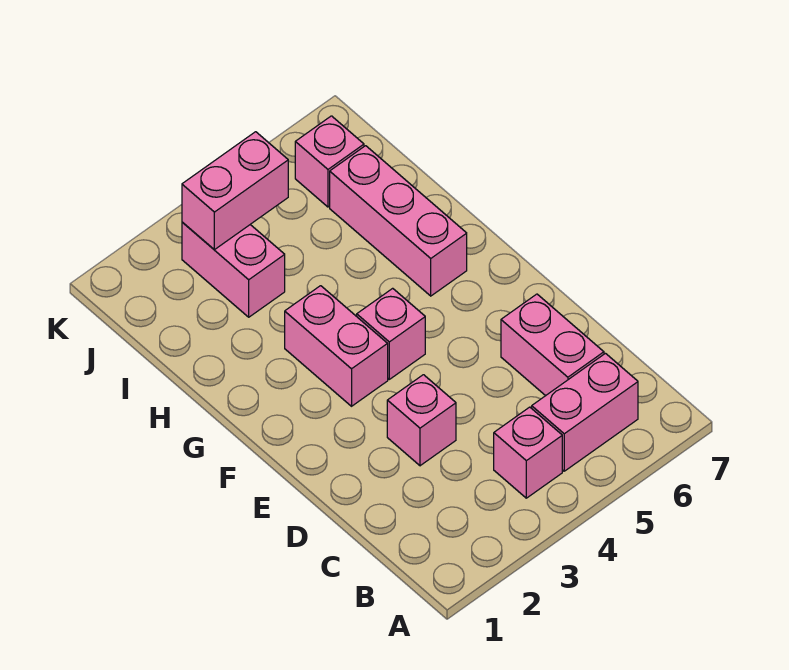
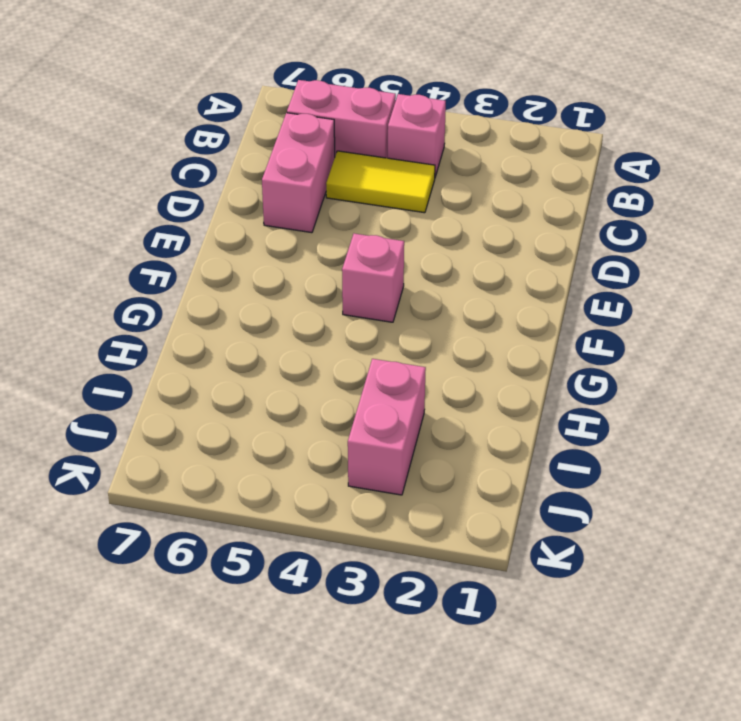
yellow tile C4:C5 level 1 -> none
none -> pink brick D3 level 1
none -> pink brick F3:G3 level 1

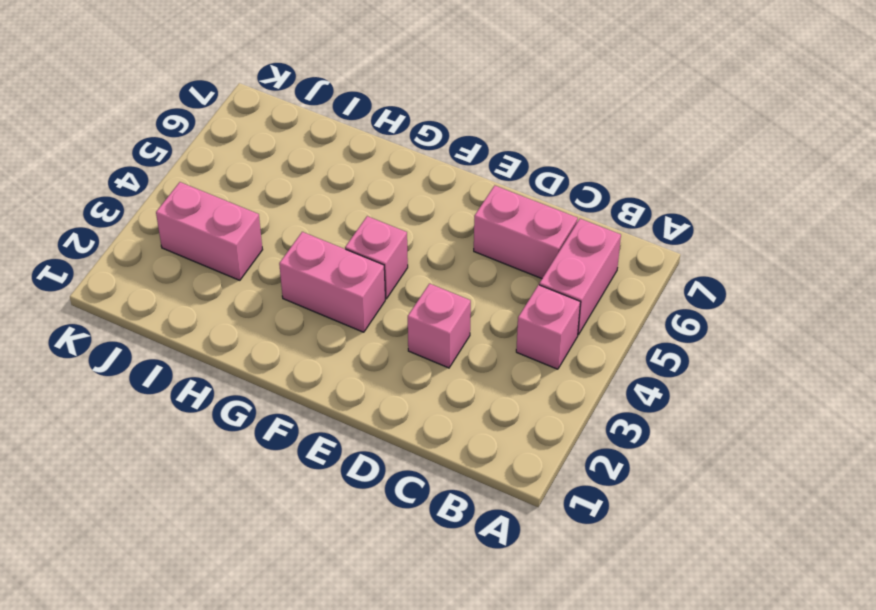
none -> pink brick G6:I6 level 1
none -> pink brick J6 level 1

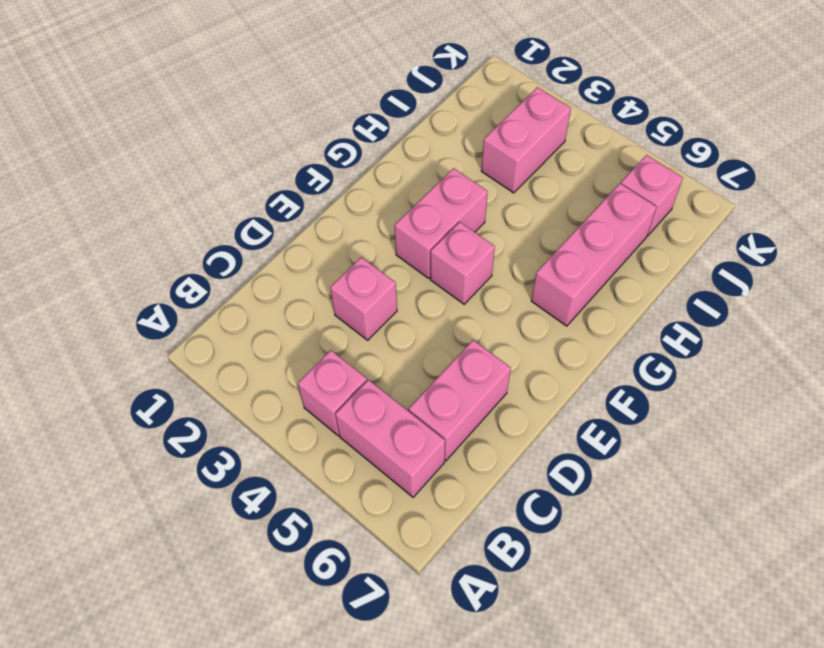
none -> pink brick J3:J4 level 2

